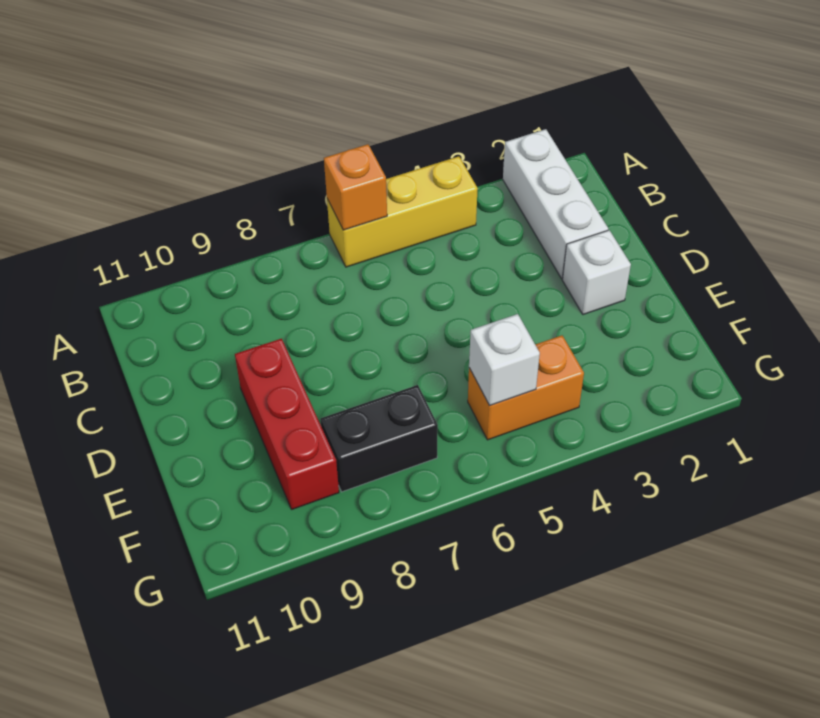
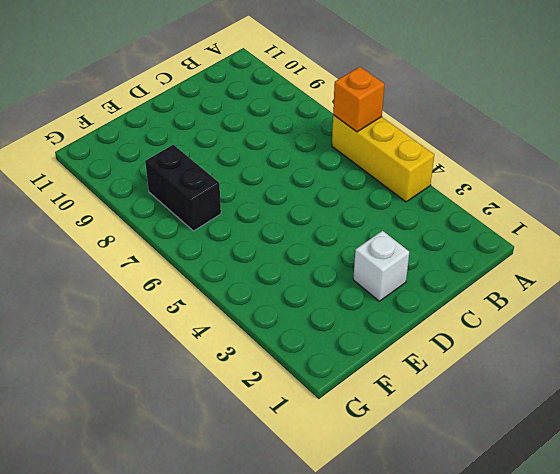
none -> white brick A2:C2 level 1
none -> red brick D9:F9 level 1

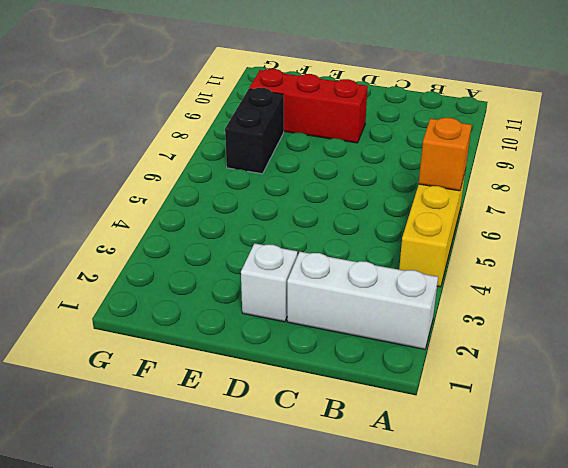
none -> orange brick F4:F5 level 1
none -> white brick F5 level 2

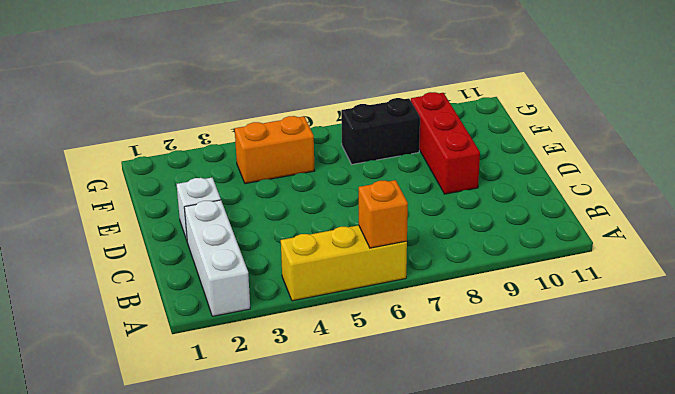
none -> white brick F5 level 2

